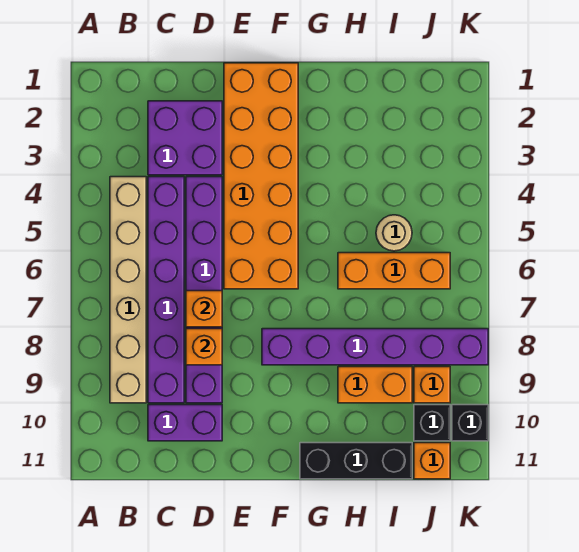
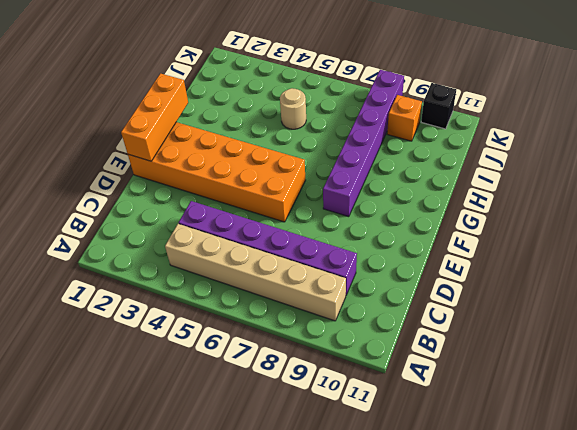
orange brick E1:G1 level 2 -> orange brick H6:J6 level 1
none -> purple brick C2:D3 level 1
none -> purple brick C10:D10 level 1
none -> purple brick D4:D9 level 1

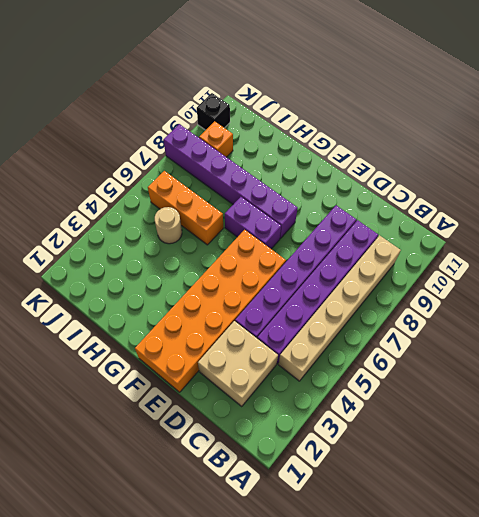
tan brick C2:D3 level 1 -> purple brick C2:D3 level 1
purple brick F7:G7 level 1 -> purple brick C10:D10 level 1
none -> black brick G11:I11 level 1
none -> orange brick H9:I9 level 1
none -> black brick J10 level 1

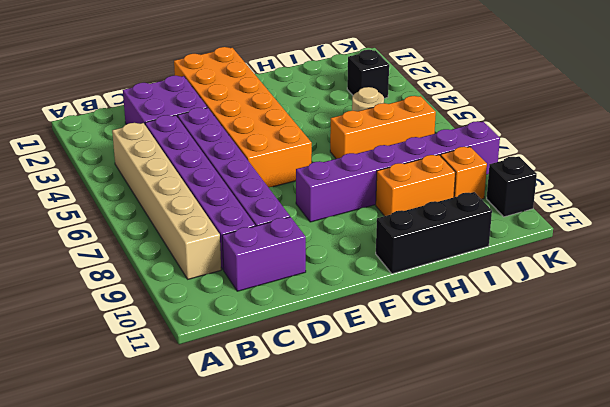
black brick J3 level 1 -> black brick J10 level 1
none -> orange brick J11 level 1
none -> orange brick D7 level 2
none -> orange brick D8 level 2

